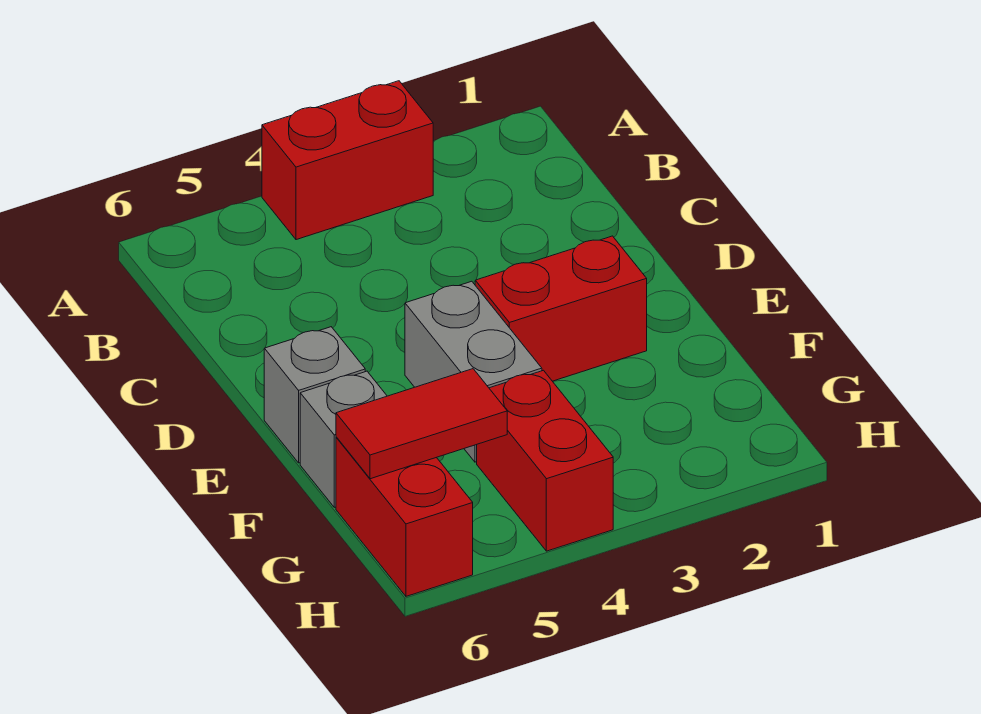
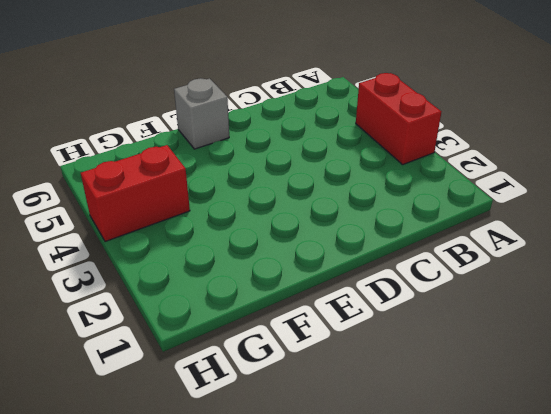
none -> red brick E2:E3 level 1
none -> grey brick E4:F4 level 1

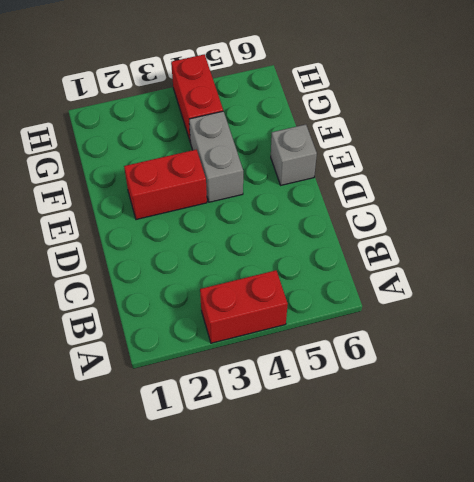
none -> grey brick F6 level 1
none -> red brick G6:H6 level 1

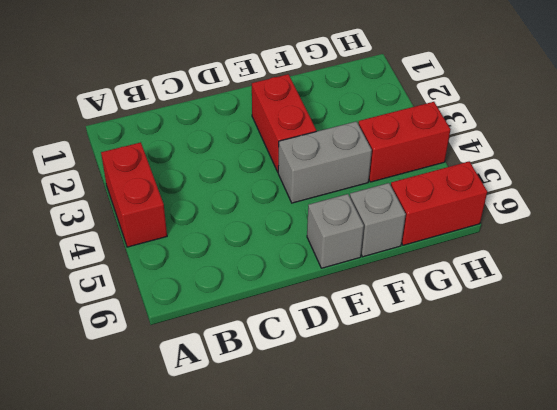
none -> red tile G5:G6 level 2

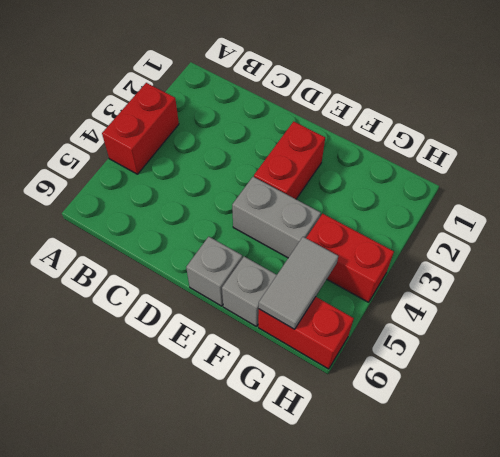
grey tile G5:G6 level 2 -> red tile G5:G6 level 2

